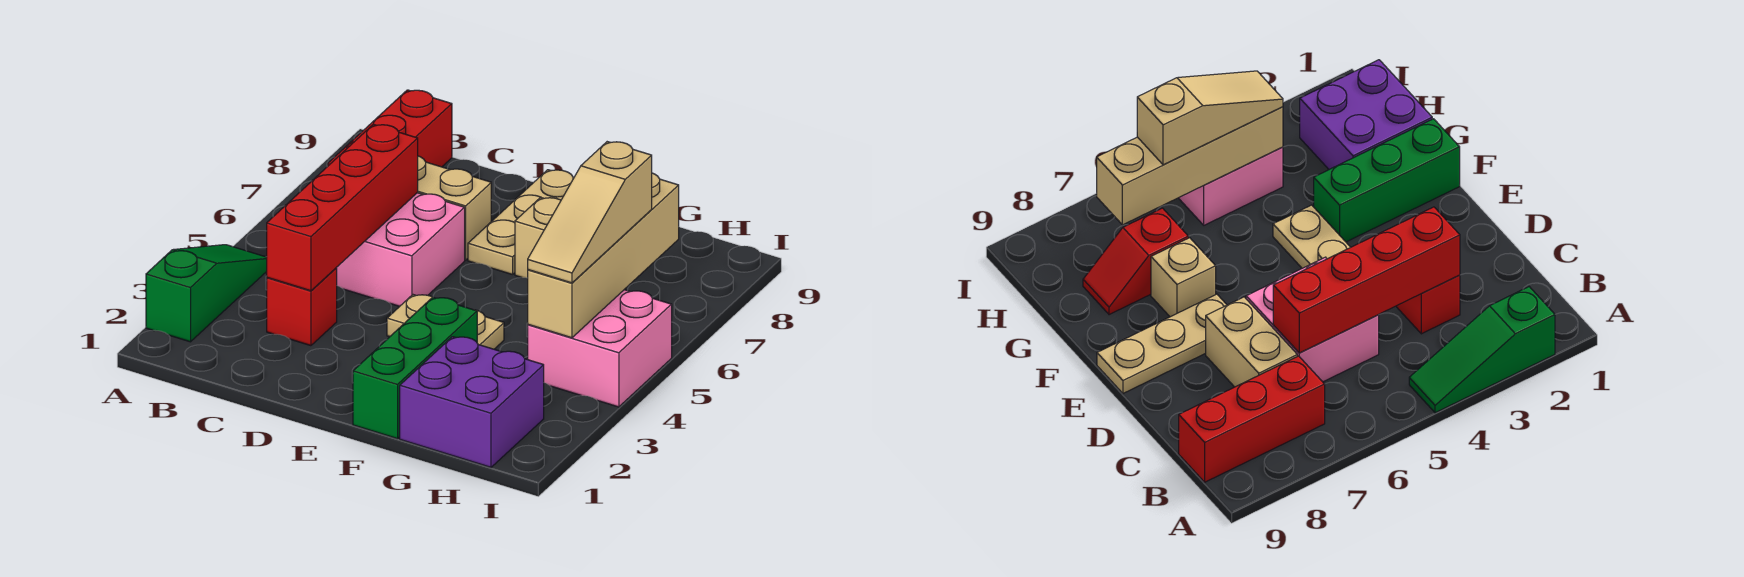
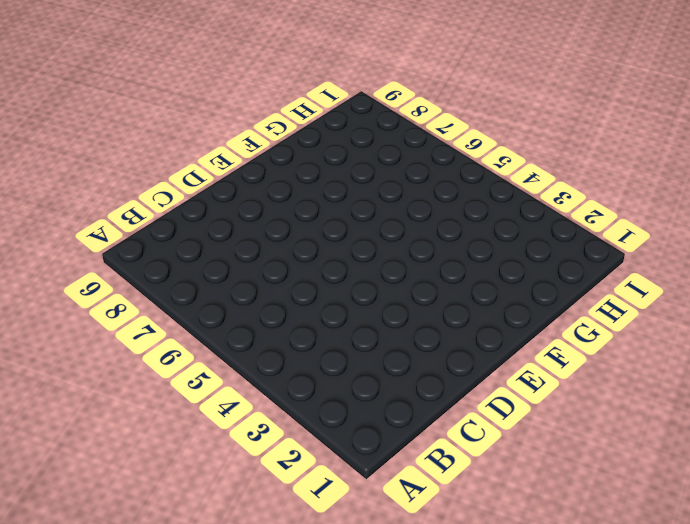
none -> green slope A2:A4 level 1 top 2
none -> red brick B7:B9 level 1
none -> red brick C3 level 1

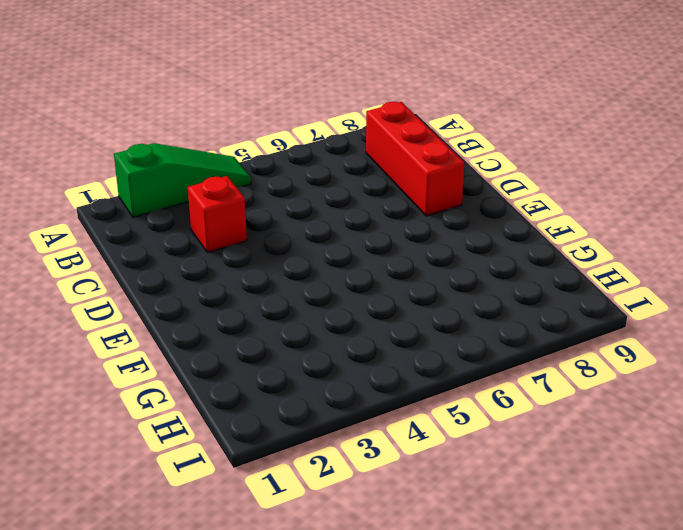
red brick B8:D8 level 1 -> red brick B7:B9 level 1
none -> pink brick C5:D6 level 1
none -> tan brick C7:D7 level 1
none -> tan plate E4:F4 level 1

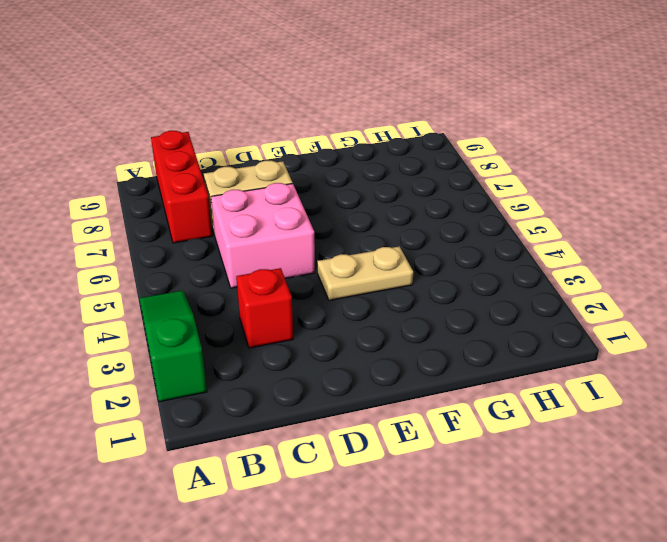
none -> tan plate E7:E9 level 1
none -> green brick F1:F3 level 1
none -> tan brick F7 level 1

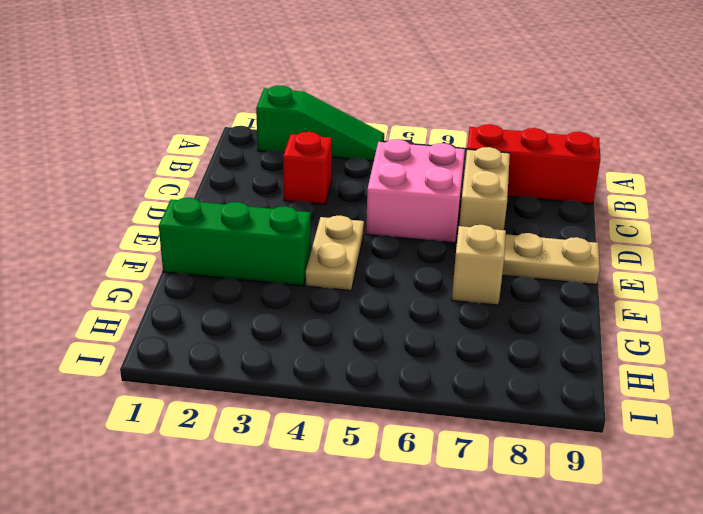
none -> purple brick G1:H2 level 1
none -> red slope G7:G8 level 1 top 7
none -> pink brick H4:I5 level 1

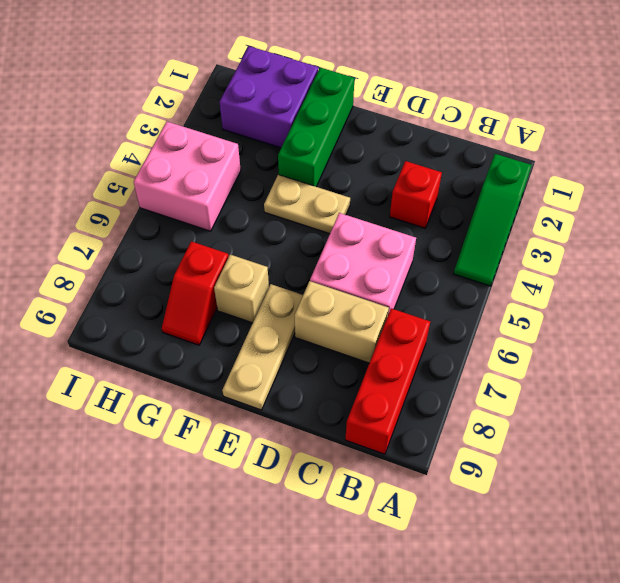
none -> red brick C3:C6 level 2
none -> tan brick H4:H7 level 2
none -> tan slope H4:H6 level 3 top 6

